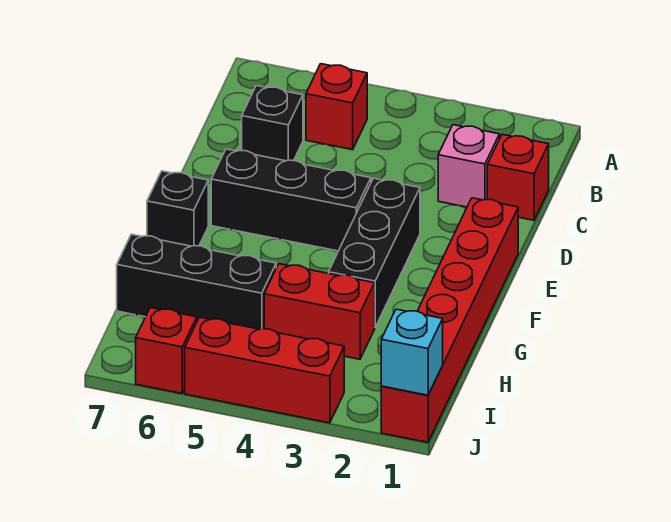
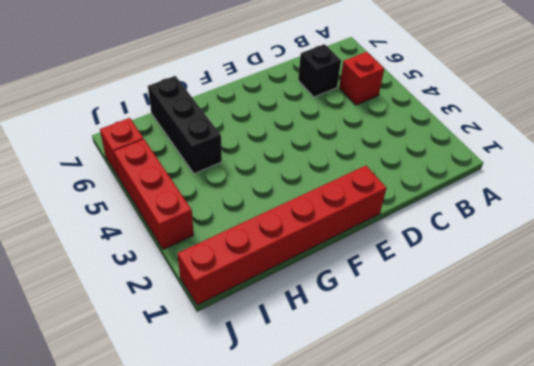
none -> red brick C1 level 1
none -> pink brick C2 level 1
none -> black brick E3:G3 level 1

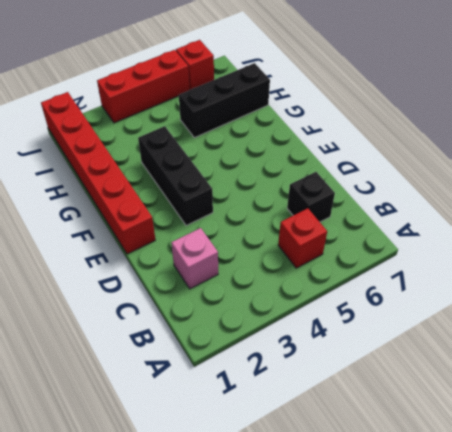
none -> red brick C1 level 1
none -> black brick E4:E6 level 1
none -> black brick F7 level 1

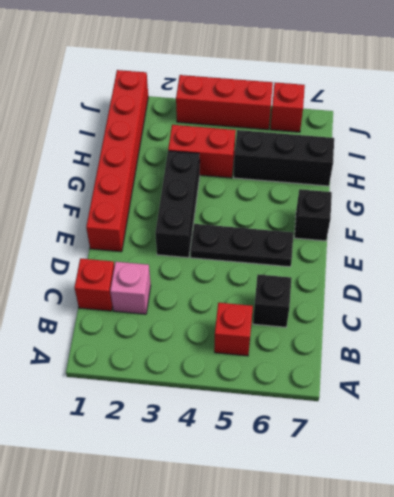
black plate E4:E6 level 1 -> black brick E4:E6 level 1
none -> cyan brick J1 level 2

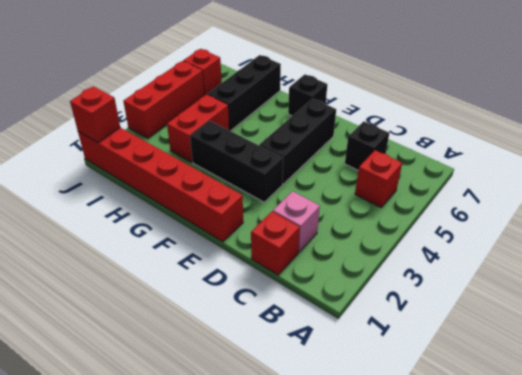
red brick J1 level 2 -> cyan brick J1 level 2

